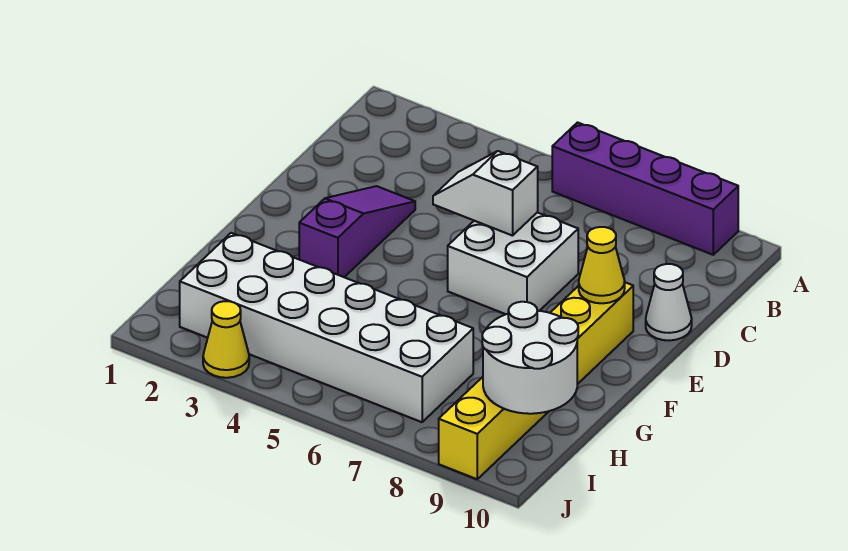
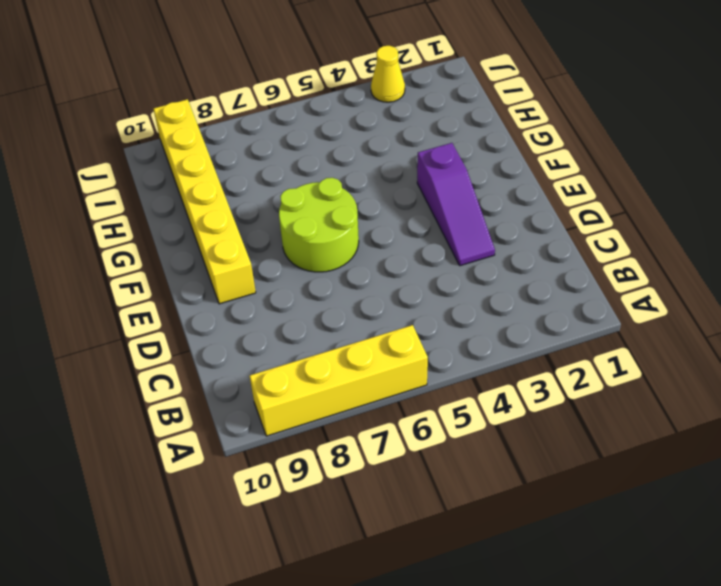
yellow brick A6:A9 level 1 -> purple brick A6:A9 level 1
lime round brick E6:F7 level 1 -> white brick D6:E7 level 1
none -> white cone D10 level 1
none -> white brick H2:I7 level 1

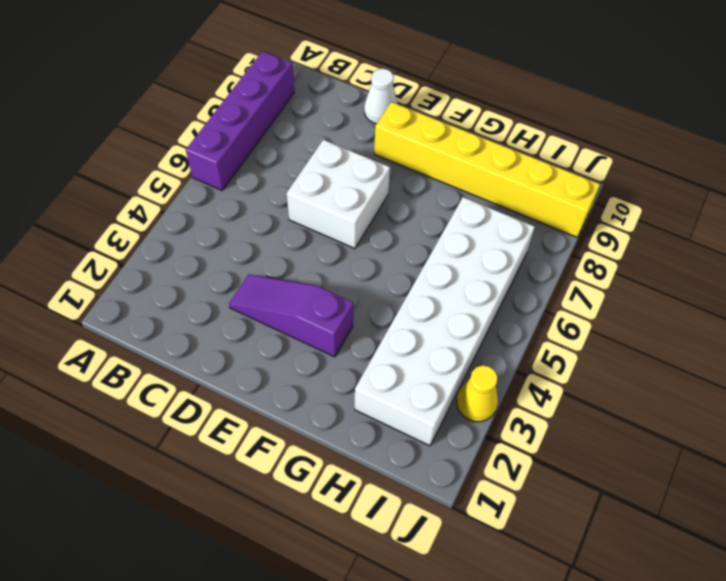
none -> white slope D5:D6 level 2 top 6
none -> yellow cone E9 level 2

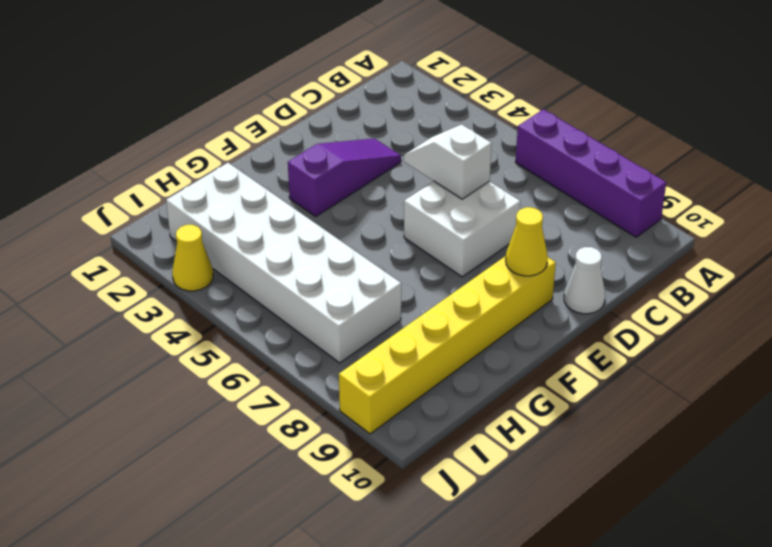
none -> white round brick H9:I10 level 2

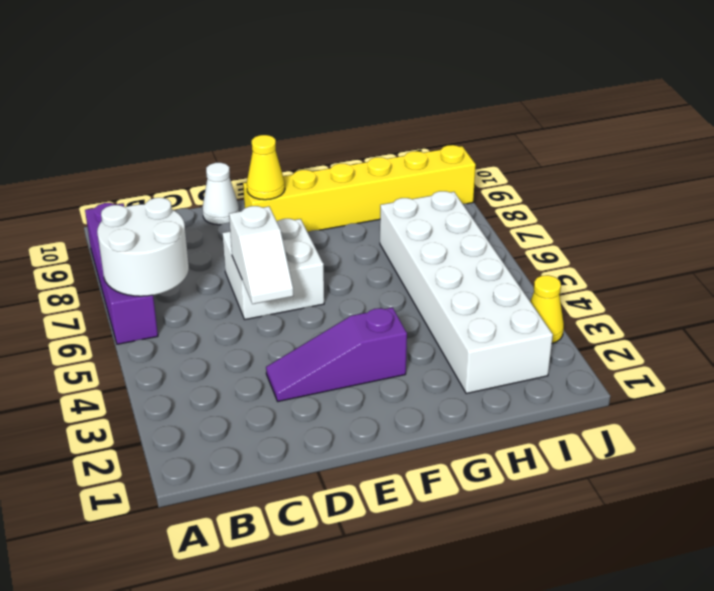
white round brick A6:B7 level 2 -> white round brick H9:I10 level 2

